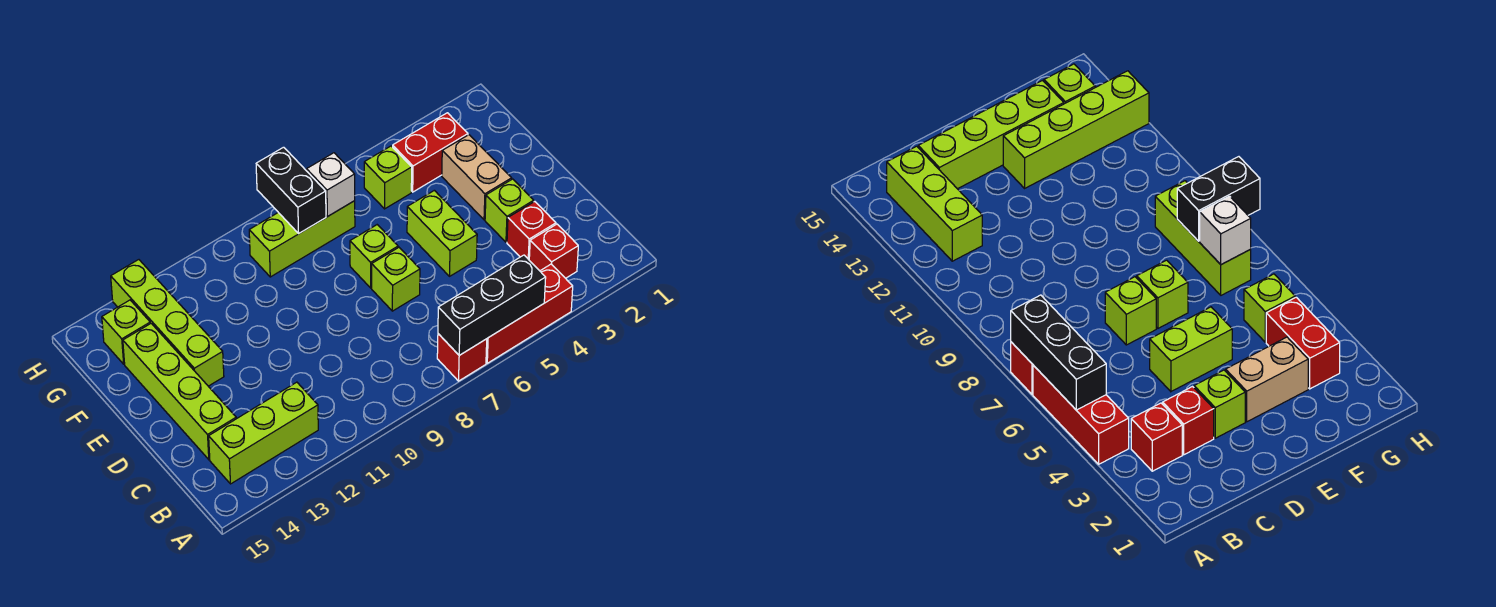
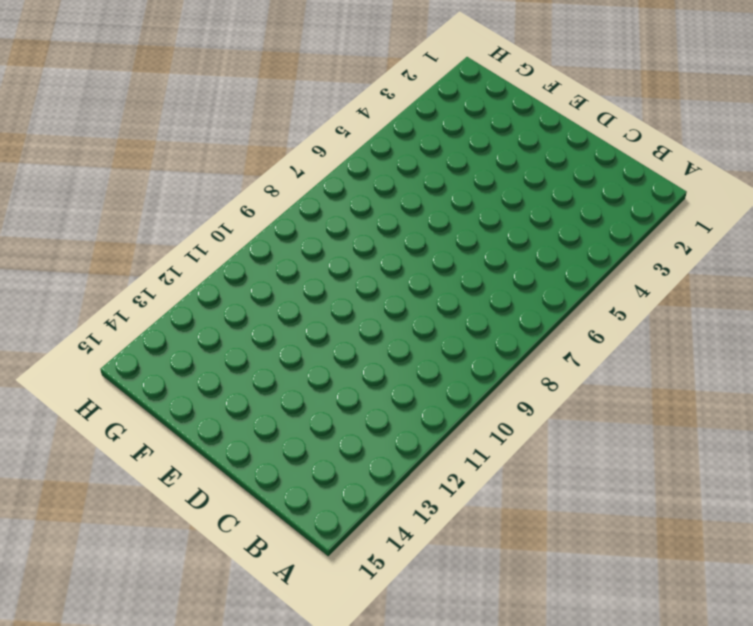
none -> red brick A4:A6 level 1
none -> red brick A7 level 1
none -> red brick B3 level 1

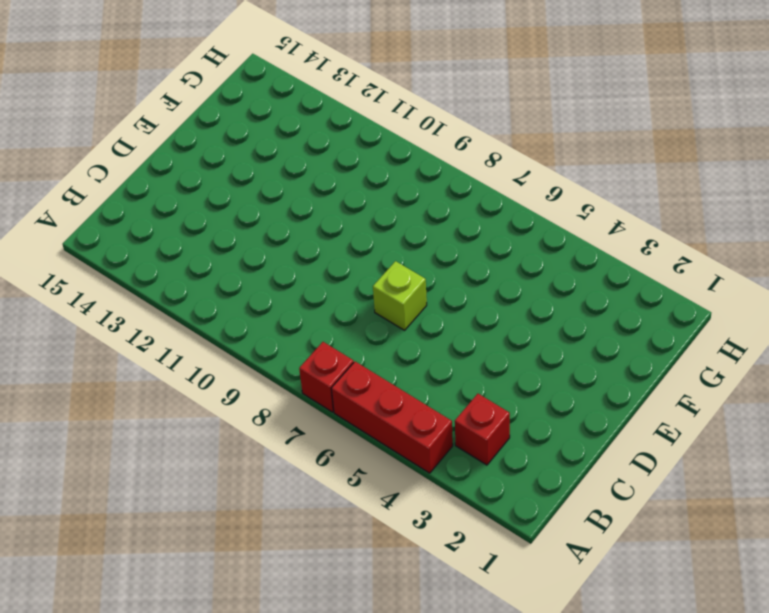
none -> lime brick B12:B14 level 1
none -> red brick C3 level 1
none -> lime brick C14:F14 level 1

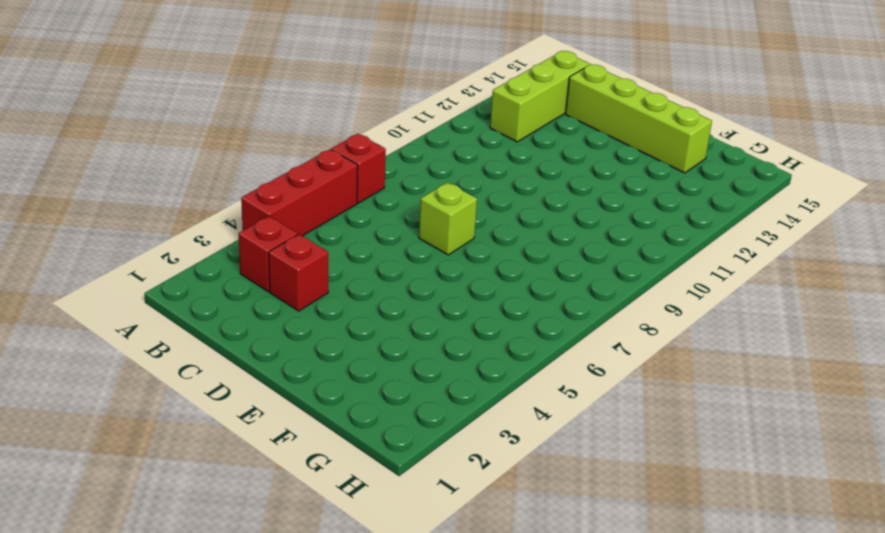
none -> lime brick D3 level 1
none -> lime brick D5:E5 level 1
none -> tan brick E3:F3 level 1

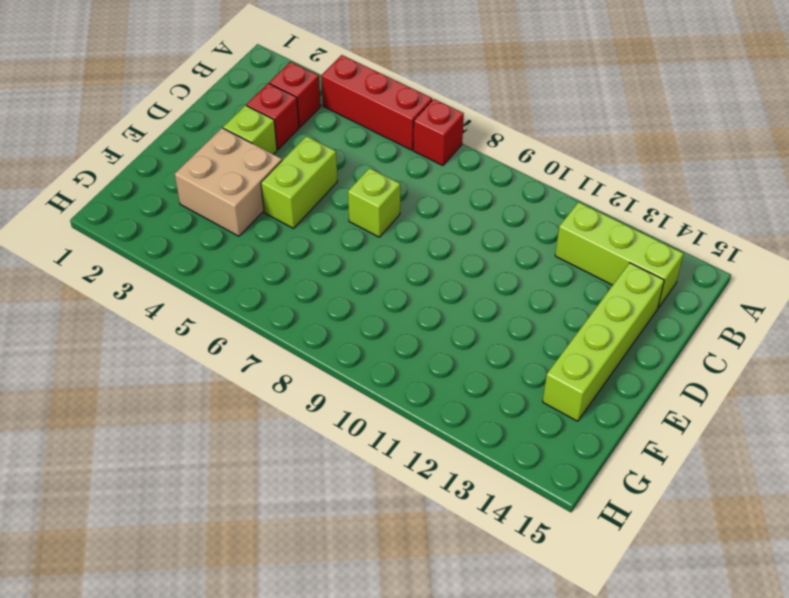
tan brick E3:F4 level 1 -> tan brick E3:F3 level 1
none -> lime brick E7 level 1
none -> lime brick E13:H13 level 1
none -> red brick G3:G4 level 1

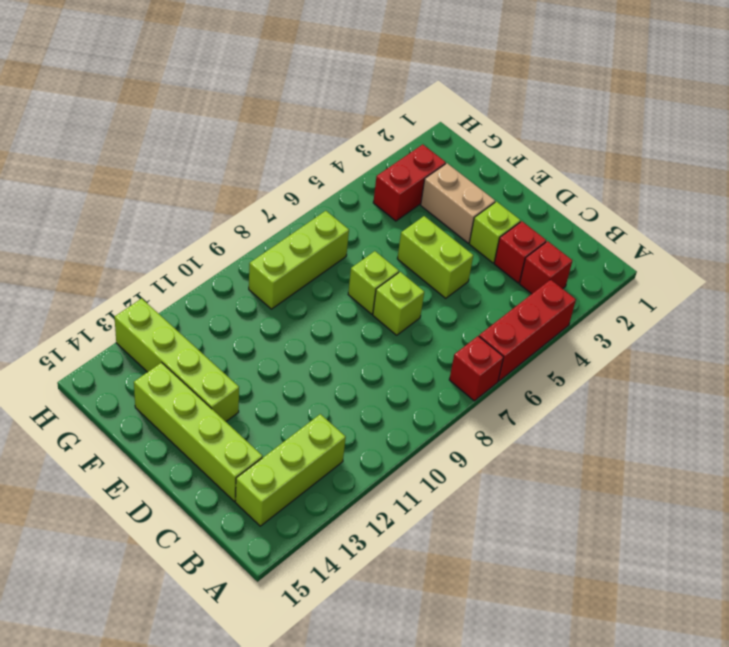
none -> lime brick G5 level 1
none -> lime brick G14 level 1
none -> black brick A5:A7 level 2

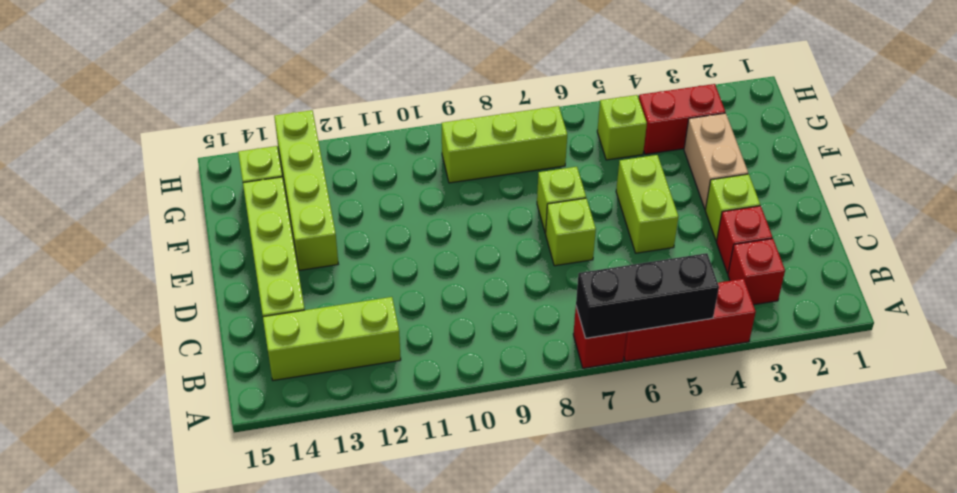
none -> white brick G7 level 2
none -> black brick G8:H8 level 2

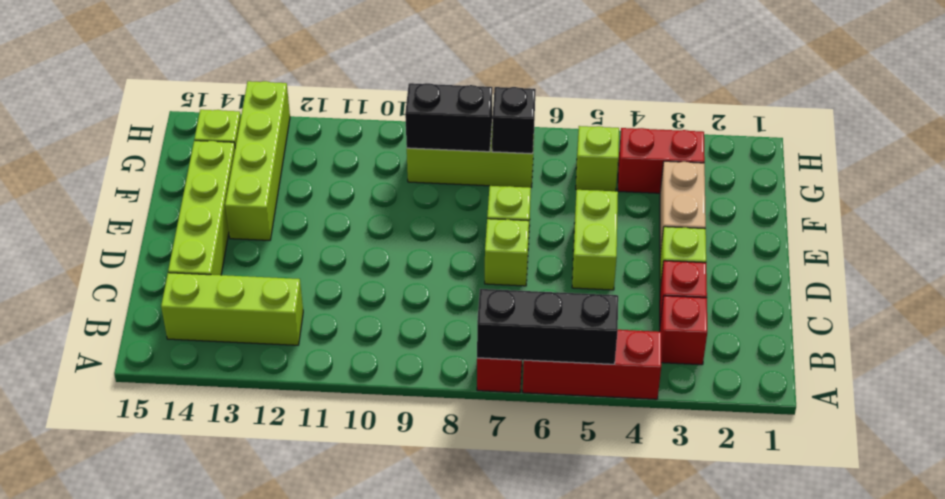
black brick G7 level 2 -> white brick G7 level 2
black brick G8:G9 level 2 -> black brick G8:H8 level 2

